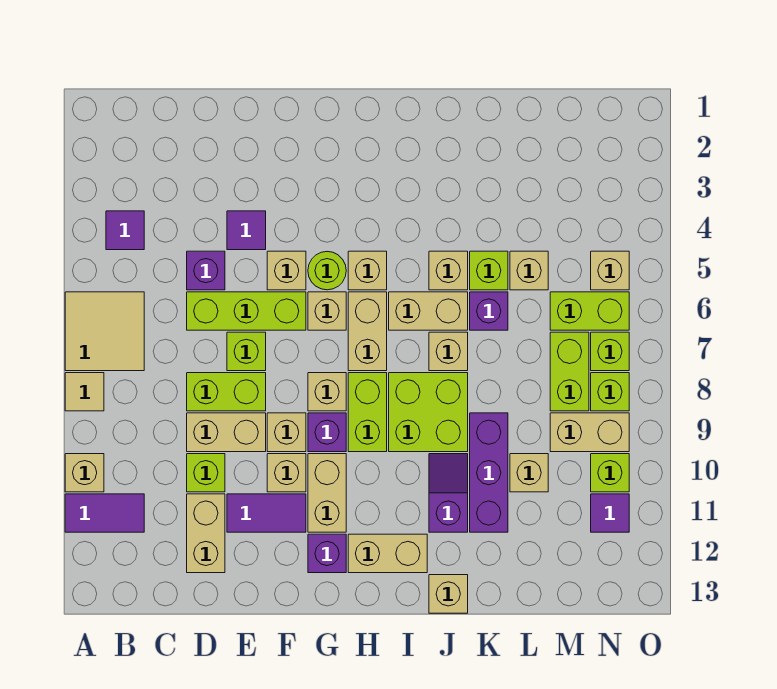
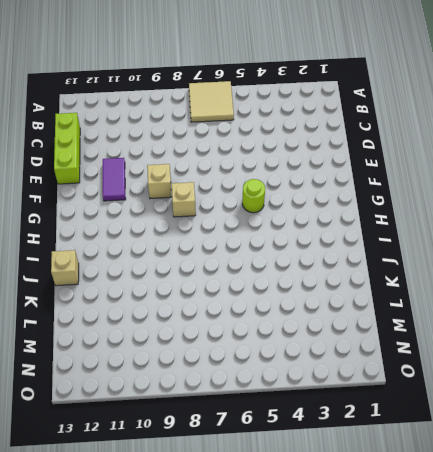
lime brick C13:E13 level 1 -> lime brick D6:F6 level 1
none -> tan tile A8 level 1
none -> tan brick A10 level 1
none -> purple tile A11:B11 level 1
none -> purple tile B4 level 1

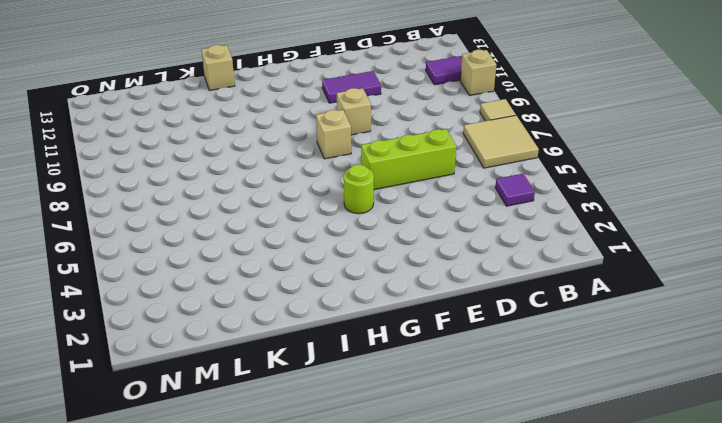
none -> purple brick D5 level 1
none -> lime brick D8:E8 level 1
none -> tan brick D9:E9 level 1
none -> lime brick D10 level 1

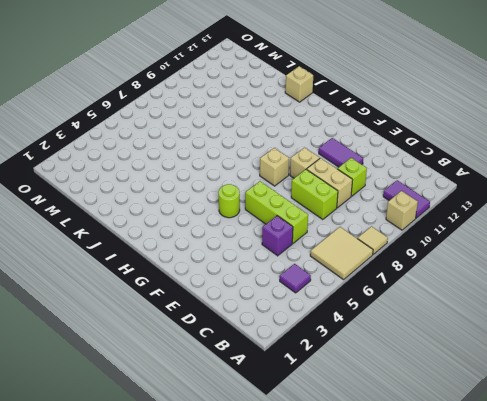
none -> tan brick D11:D12 level 1
none -> purple tile E4 level 1
none -> lime brick E7 level 1
none -> tan brick F5 level 1

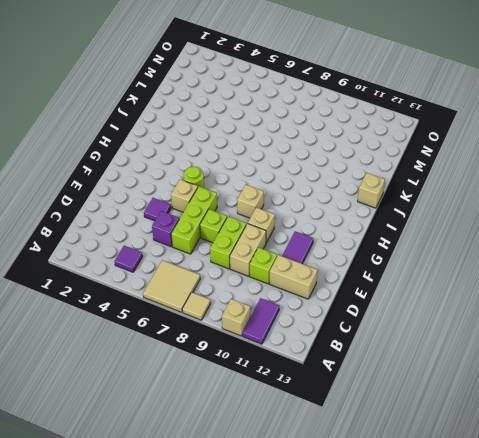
none -> tan brick F10 level 1
none -> tan brick G6 level 1
none -> purple brick G9 level 1
none -> tan brick G10:G11 level 1

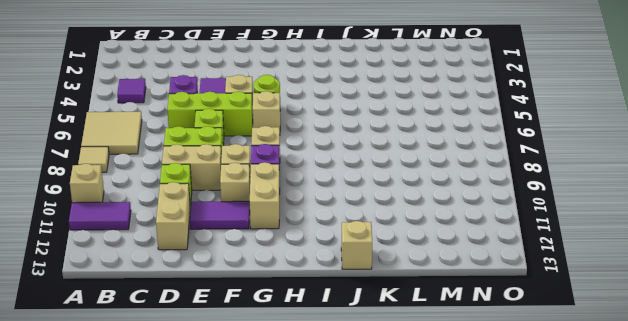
none -> purple brick G12 level 1
none -> tan brick H5 level 1
none -> tan brick H6:H7 level 1
none -> lime brick H8:H9 level 1

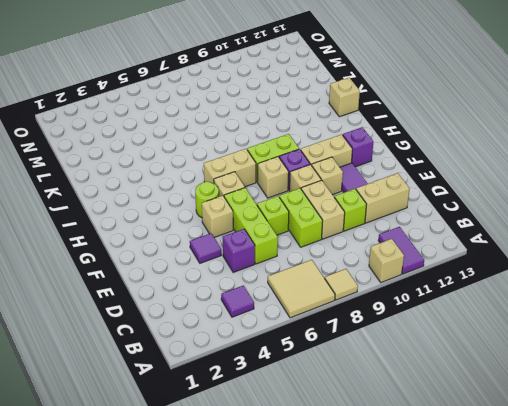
none -> tan brick H5 level 1
none -> tan brick H12:I12 level 1
none -> tan brick I6:J6 level 1
none -> lime brick I8:J9 level 1

